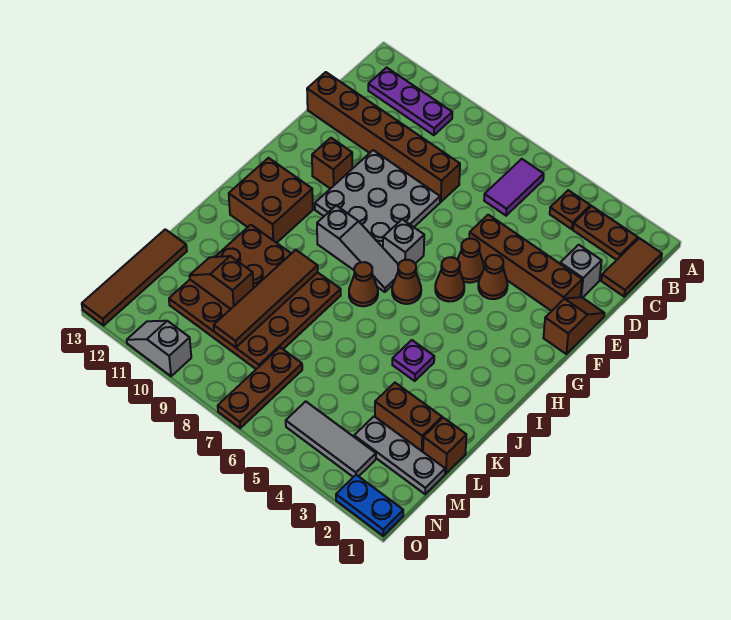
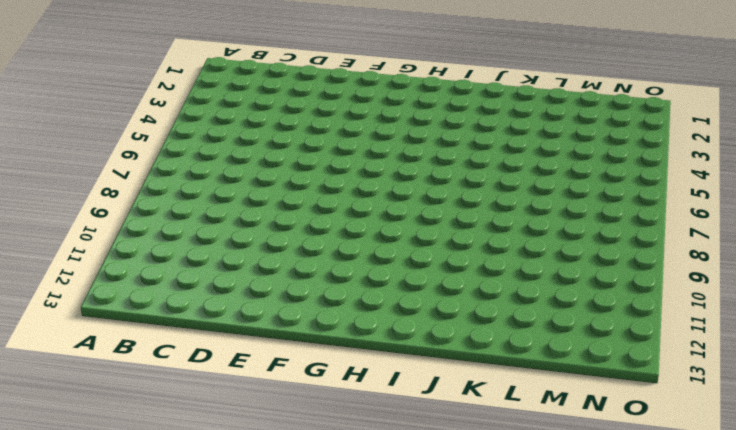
none -> brown tile B1:C1 level 1
none -> brown plate B2:B3 level 1
none -> brown plate B4 level 1
none -> purple tile B6:C6 level 1

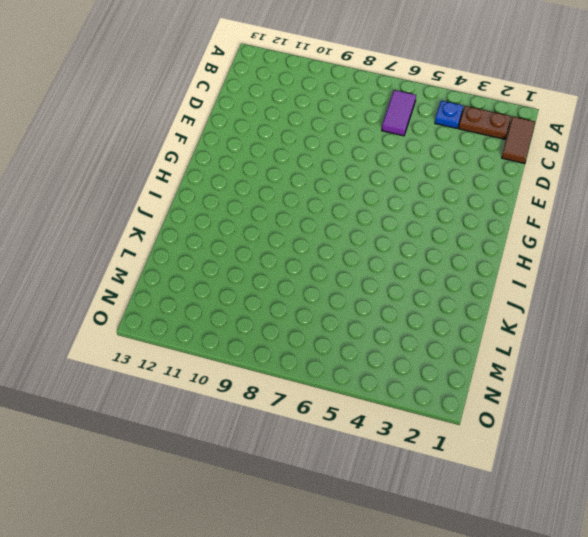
blue plate B4 level 1 -> brown plate B4 level 1
none -> purple plate B10:B12 level 1
none -> grey brick D2 level 1
none -> brown brick D8:D13 level 1
none -> brown slope E1:F1 level 1 top F

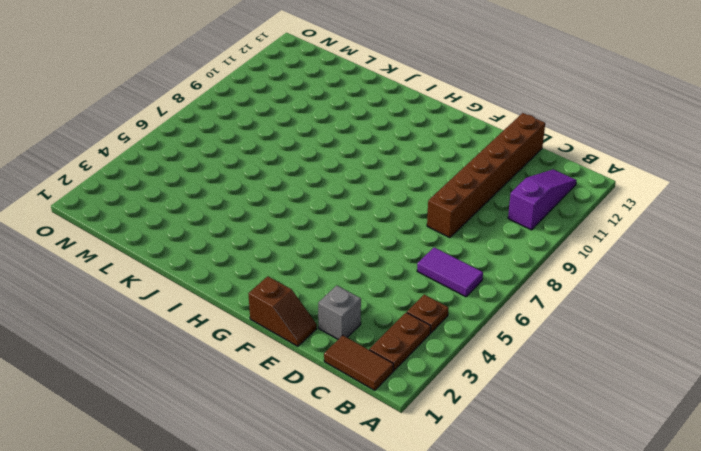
purple slope B10:B12 level 1 top 10 -> purple plate B10:B12 level 1
none -> brown brick E2:E5 level 1
none -> grey plate E8:G10 level 1
none -> brown cone F4 level 1
none -> brown cone F5 level 1

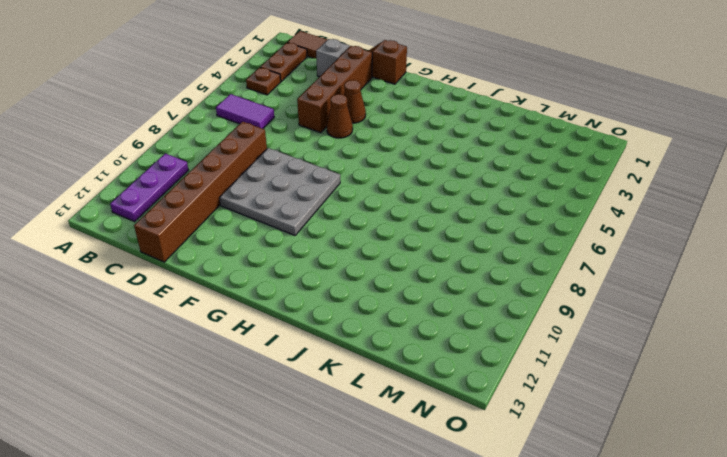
none -> brown brick F11 level 1
none -> brown cone G5 level 1
none -> grey brick G7 level 1
none -> brown cone H6 level 1

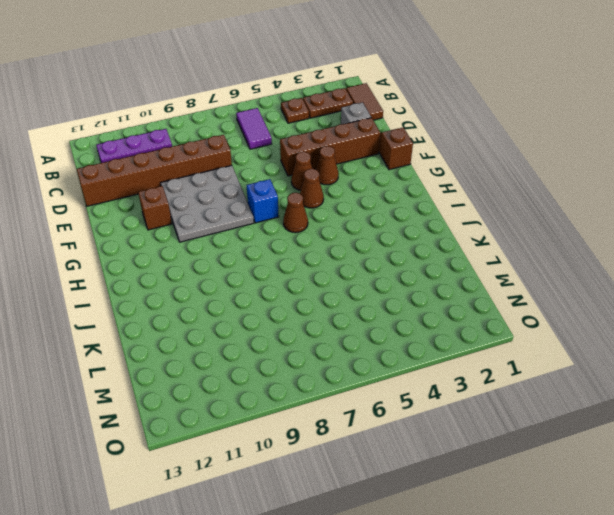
blue brick G7 level 1 -> grey brick G7 level 1
none -> grey slope H7:H9 level 1 top 9
none -> brown brick H11:I12 level 1
none -> brown cone I7 level 1
none -> purple plate J4 level 1

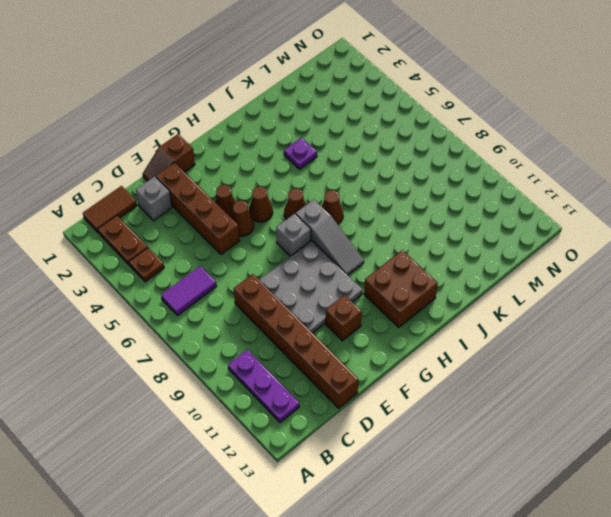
grey slope H7:H9 level 1 top 7 -> grey slope H7:H9 level 1 top 9
none -> brown plate J8:M11 level 1
none -> brown brick L1 level 1
none -> brown brick L2:L3 level 1
none -> brown tile L13:O13 level 1

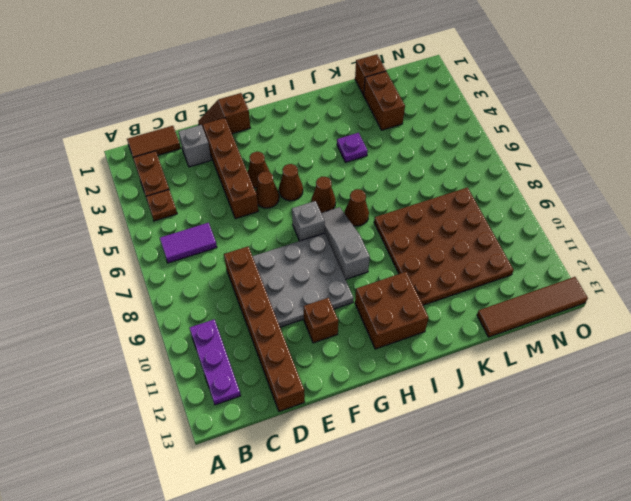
none -> grey plate M1:M3 level 1
none -> brown plate M7:O7 level 1
none -> grey tile N3:N5 level 1
none -> blue plate O1:O2 level 1

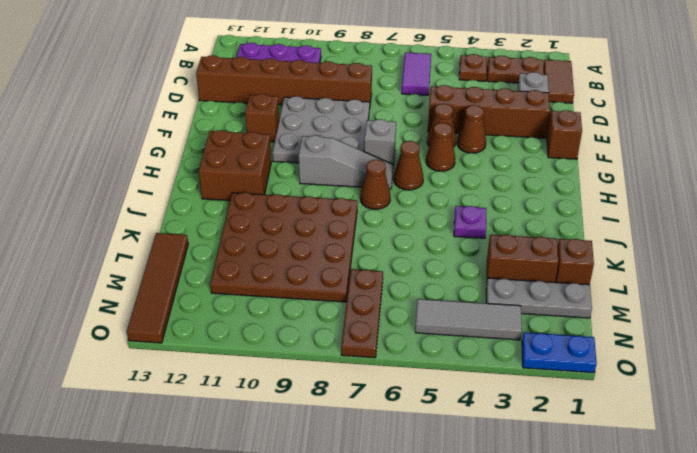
none -> grey slope O10:O11 level 1 top 10
none -> brown tile J9:M9 level 2
none -> brown slope L10:L11 level 2 top 10

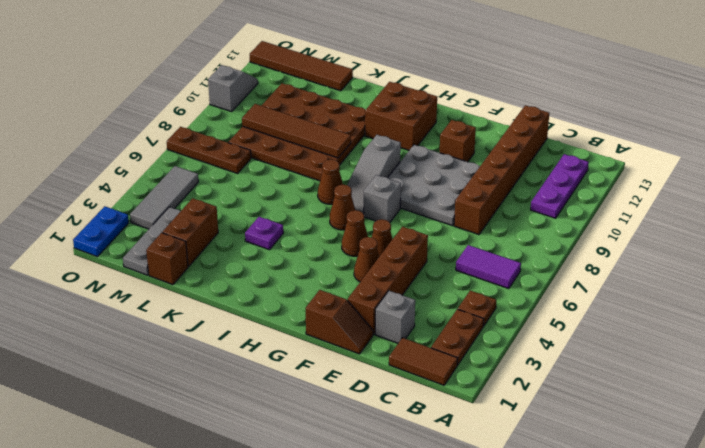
none -> brown slope L10:L11 level 2 top 10

